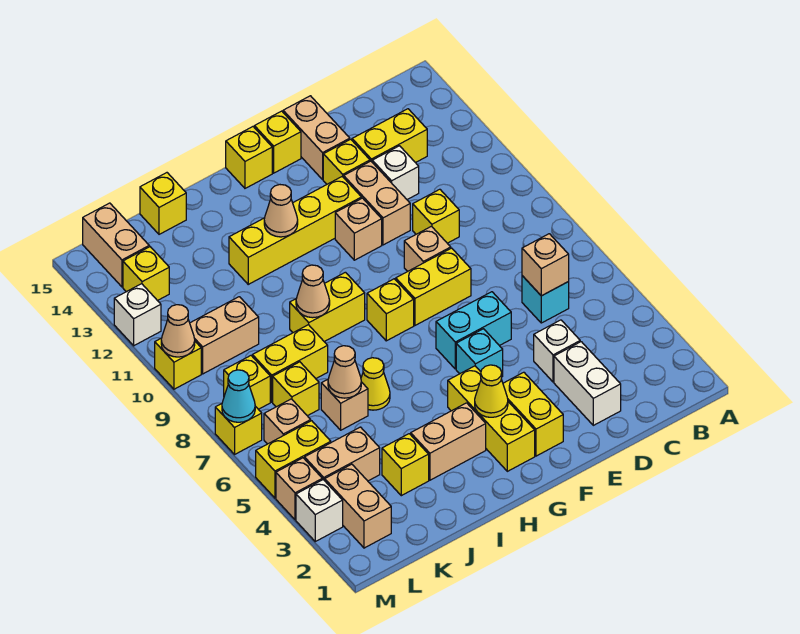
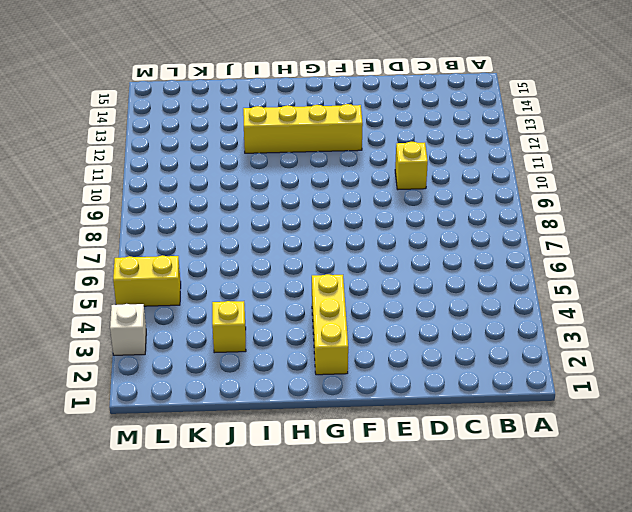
none -> cyan brick C6 level 1
none -> yellow brick C13:D13 level 1
none -> white brick D2:D3 level 1
none -> white brick D4 level 1

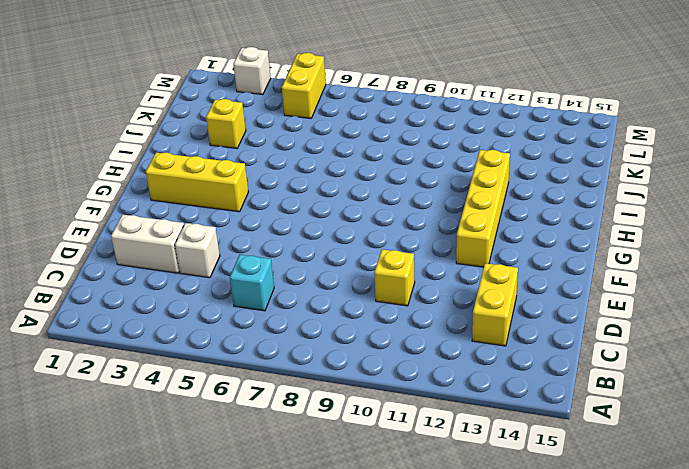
none -> white brick D12 level 1
none -> cyan brick E6:F6 level 1
none -> yellow brick E8:F8 level 1
none -> tan brick E9 level 1

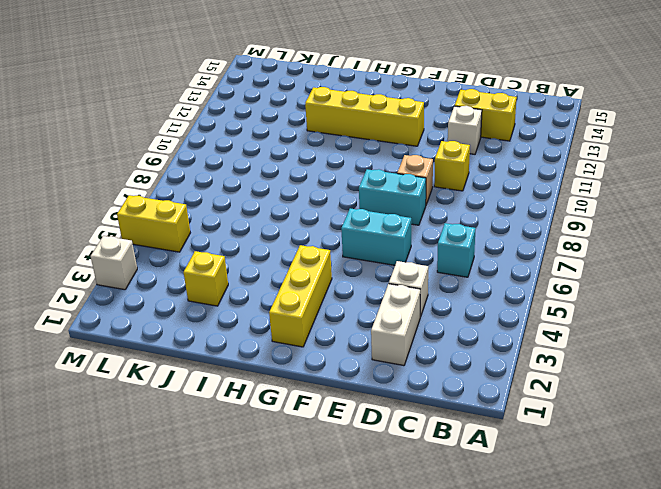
cyan brick E8:F8 level 1 -> yellow brick E8:F8 level 1
none -> tan brick E11:E12 level 1
none -> yellow brick E13 level 1
none -> tan brick E14:E15 level 1
none -> yellow brick F2:F3 level 1

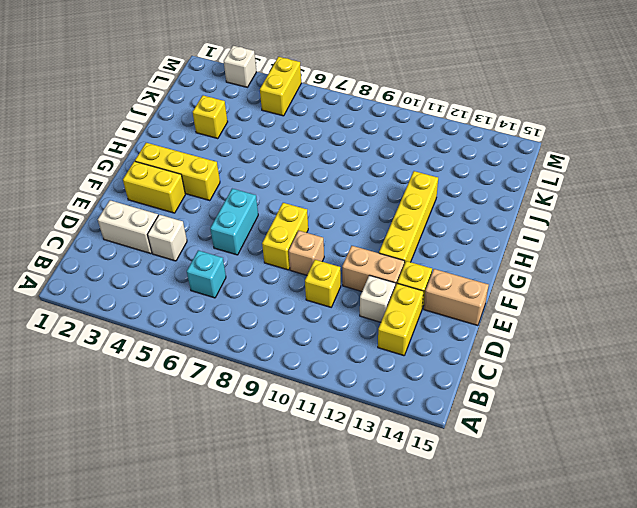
none -> cyan brick F5 level 1
none -> tan brick F11 level 1
none -> yellow brick F15 level 1
none -> yellow brick G8 level 1

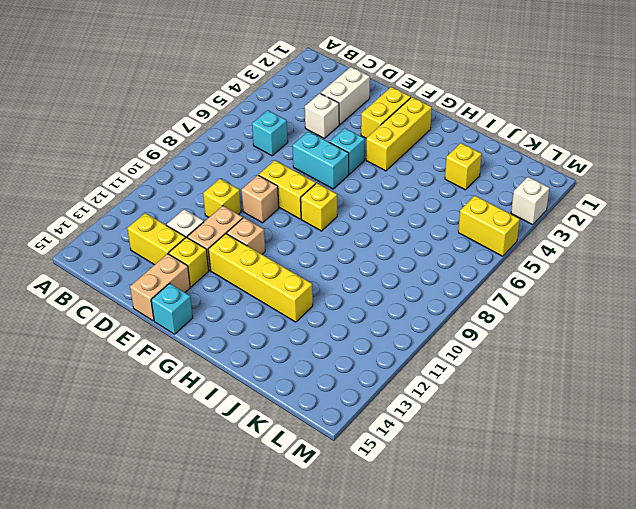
cyan brick F15 level 1 -> yellow brick F15 level 1
none -> yellow brick G15 level 1
none -> tan brick H3:I3 level 1
none -> yellow brick H9:I9 level 1
none -> yellow cone I6 level 1

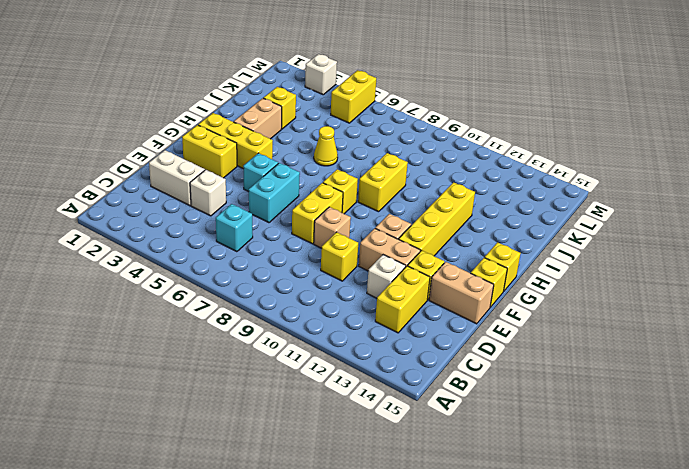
none -> tan brick J6 level 1
none -> yellow brick J8:K8 level 1
none -> yellow brick J15 level 1
none -> tan brick K4:L4 level 1

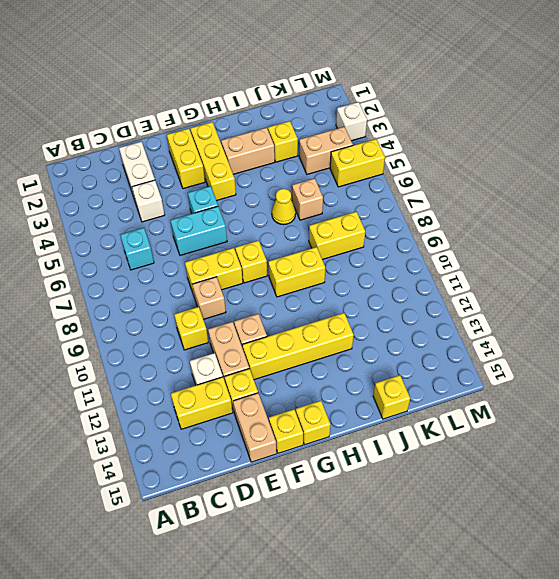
none -> yellow brick K7 level 1
none -> tan brick K10:L10 level 1
none -> tan brick L2:L3 level 1
none -> tan brick L6 level 1

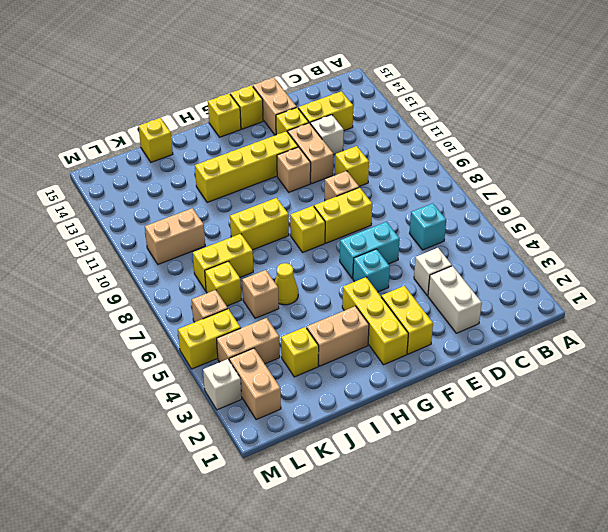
none -> yellow brick L8 level 1
none -> yellow brick L13 level 1
none -> tan brick L14:L15 level 1
none -> tan brick M4 level 1

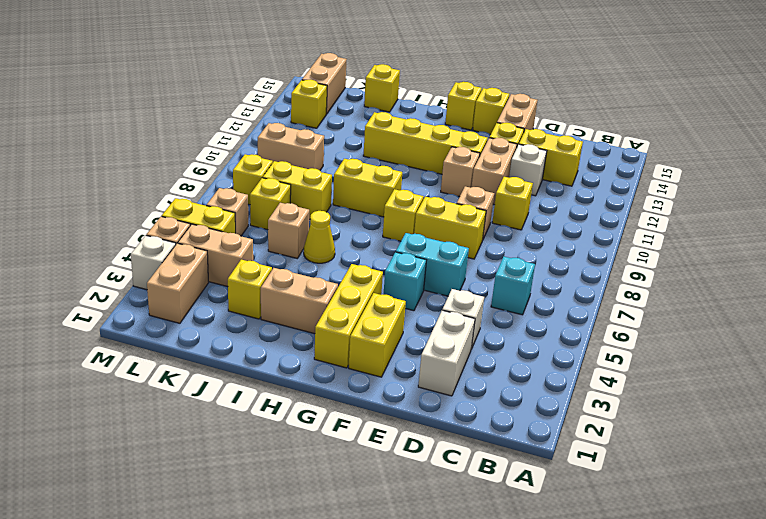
none -> yellow brick M7 level 1
none -> yellow brick M10 level 1
none -> white brick M12 level 1
none -> tan brick C6 level 2

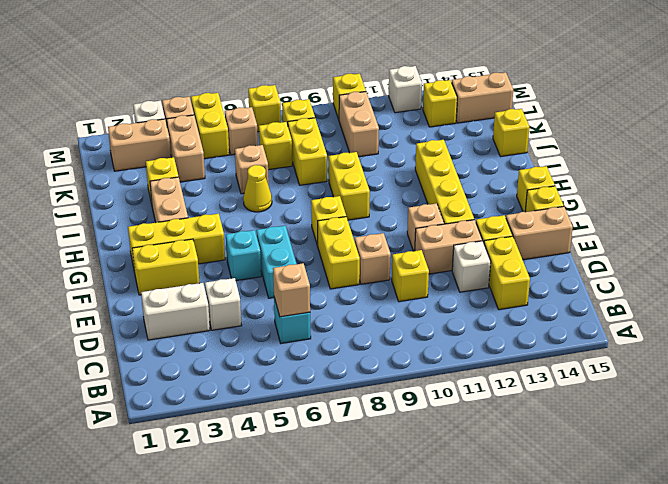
none -> yellow cone G3 level 2
none -> tan cone H12 level 2
none -> tan cone I9 level 2
none -> tan cone J6 level 2

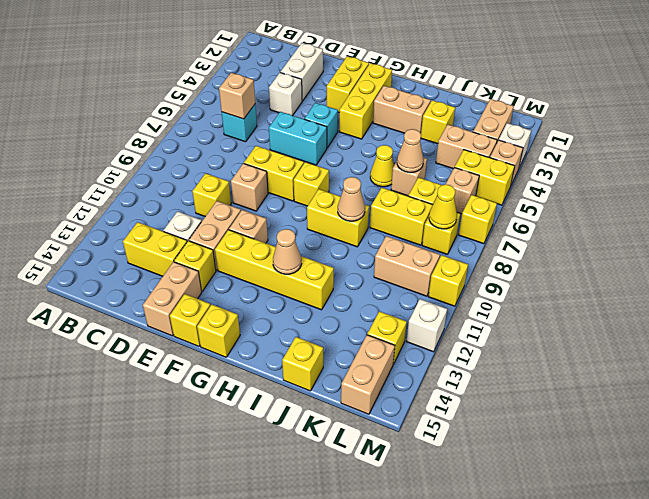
yellow cone L8 level 2 -> yellow cone G3 level 2
none -> cyan cone M7 level 2
none -> tan cone M10 level 2

